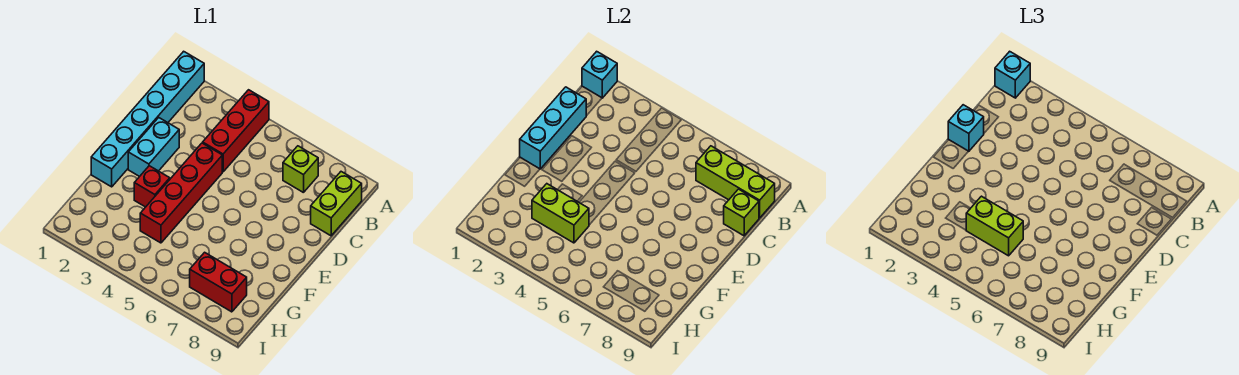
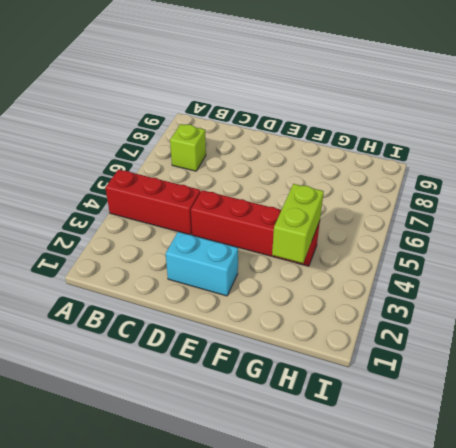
none -> cyan brick A1:F1 level 1
none -> lime brick B9:C9 level 1
none -> red brick F3 level 1

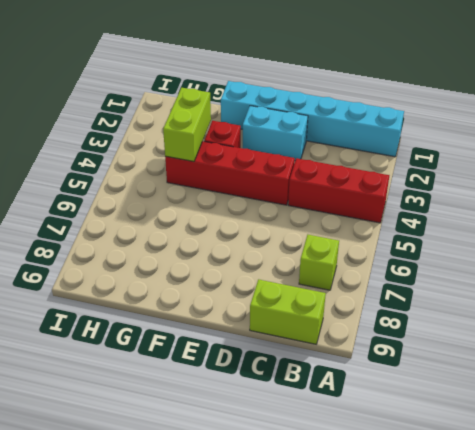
none -> red brick H7:H8 level 1
none -> cyan brick A1 level 2
none -> lime brick B7:B9 level 2

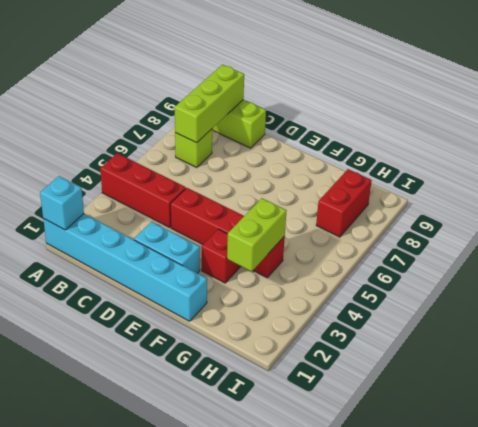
none -> cyan brick C1:E1 level 2
none -> lime brick C9 level 2
none -> cyan brick A1 level 3

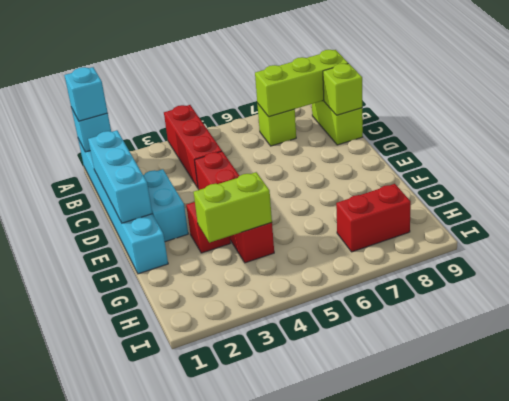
none -> cyan brick D1 level 3
none -> lime brick G4:G5 level 3

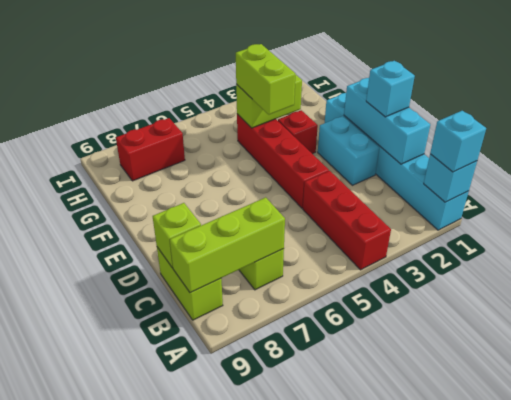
lime brick F4:G4 level 3 -> lime brick G4:G5 level 3

